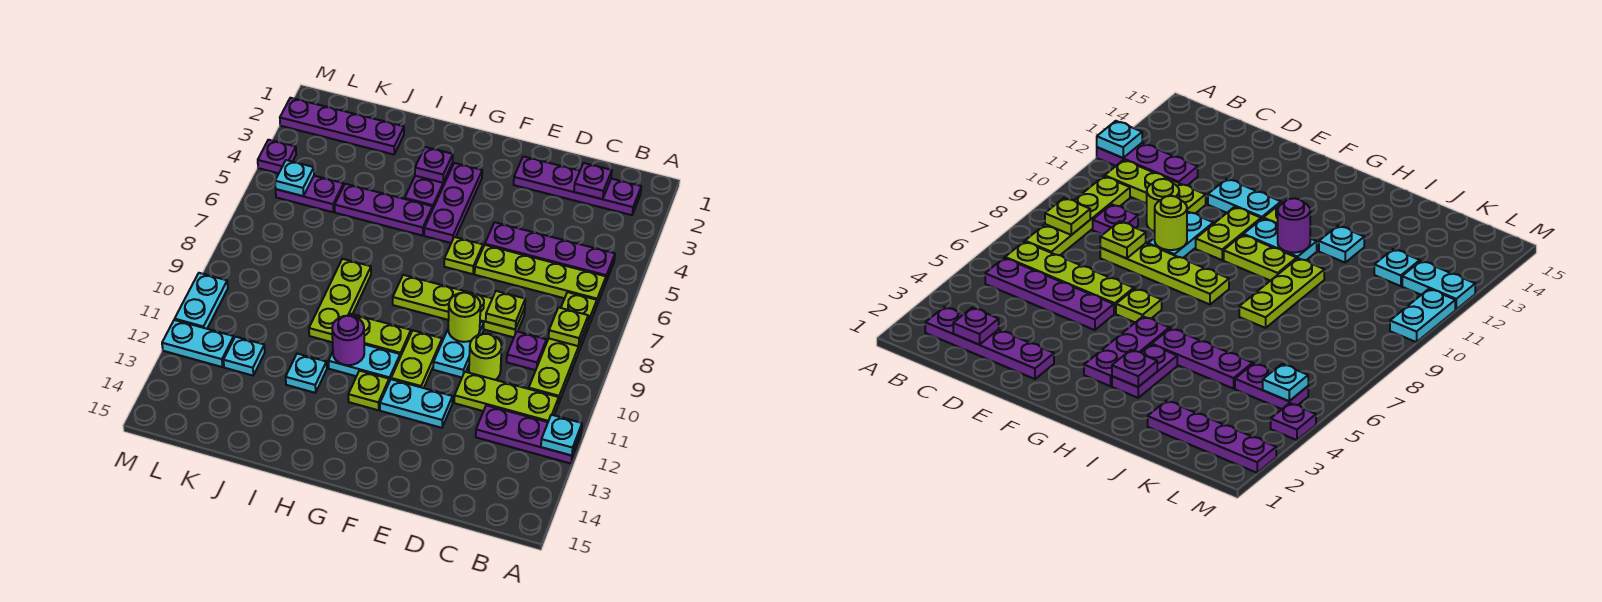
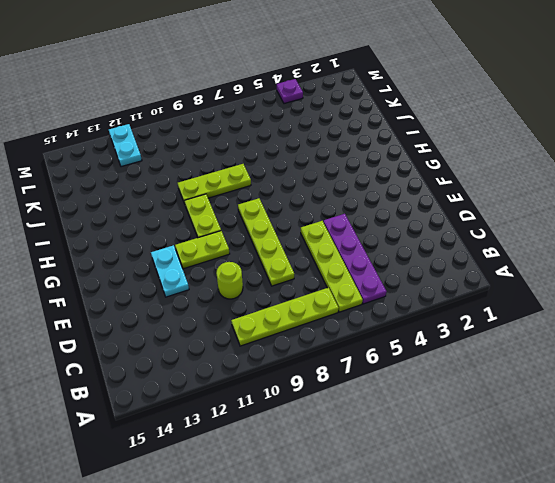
none -> purple plate A12:C12 level 1
none -> purple plate B2:E2 level 1
none -> lime plate B11:D11 level 1
none -> purple plate C9 level 1

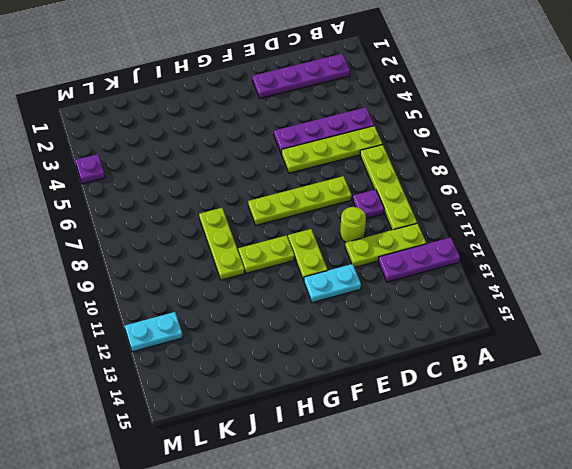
none -> cyan plate E9:E10 level 1
none -> lime plate F6 level 1
none -> purple plate G3:G5 level 1
none -> cyan plate G11:H11 level 1

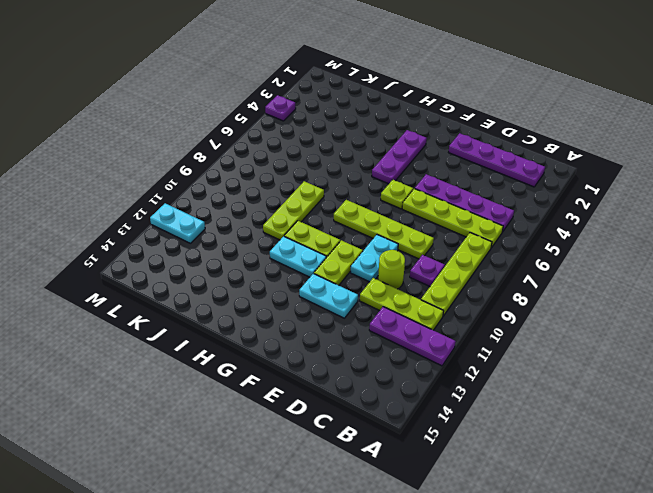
none -> lime plate G12 level 1
none -> purple plate H3:H4 level 1
none -> purple plate H5:J5 level 1
none -> cyan plate I12 level 1

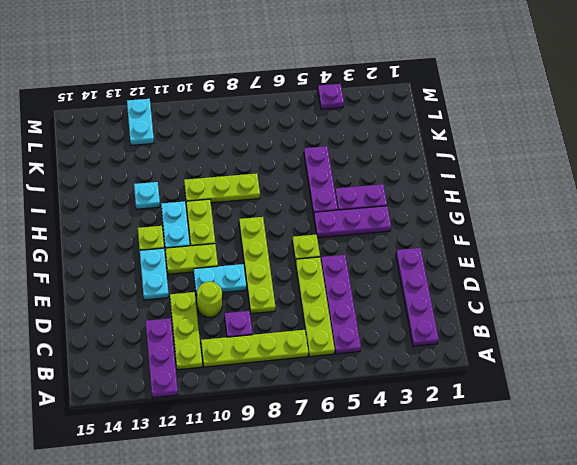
none -> purple plate J2:M2 level 1
none -> purple plate K5:L5 level 1
none -> cyan plate K12 level 1
none -> cyan plate M10:M11 level 1

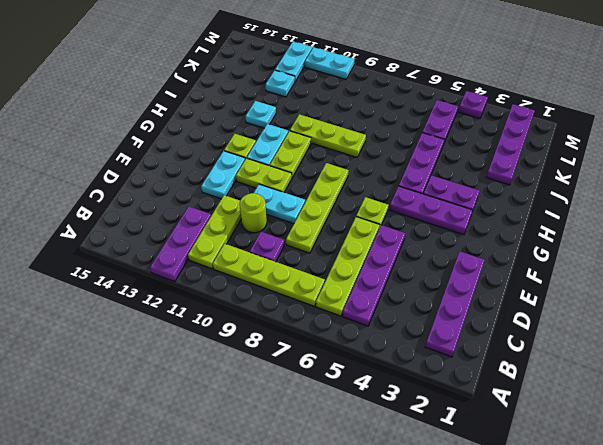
none -> cyan plate A12 level 2
none -> lime plate B8 level 2
none -> purple plate C2 level 2
none -> lime plate D8 level 2

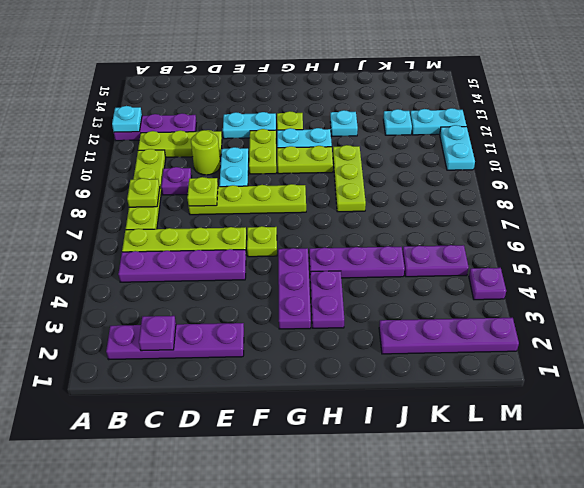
none -> lime round brick E9 level 2
none -> purple plate H3 level 2
none -> purple round brick H11 level 2
none -> cyan plate L5 level 2

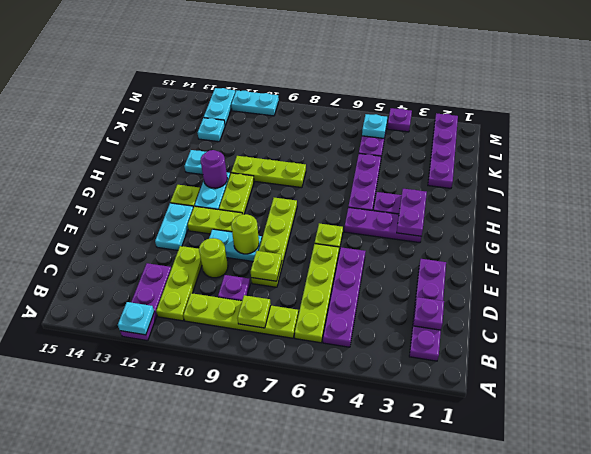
purple plate G3:H3 level 2 -> purple plate H3 level 2

